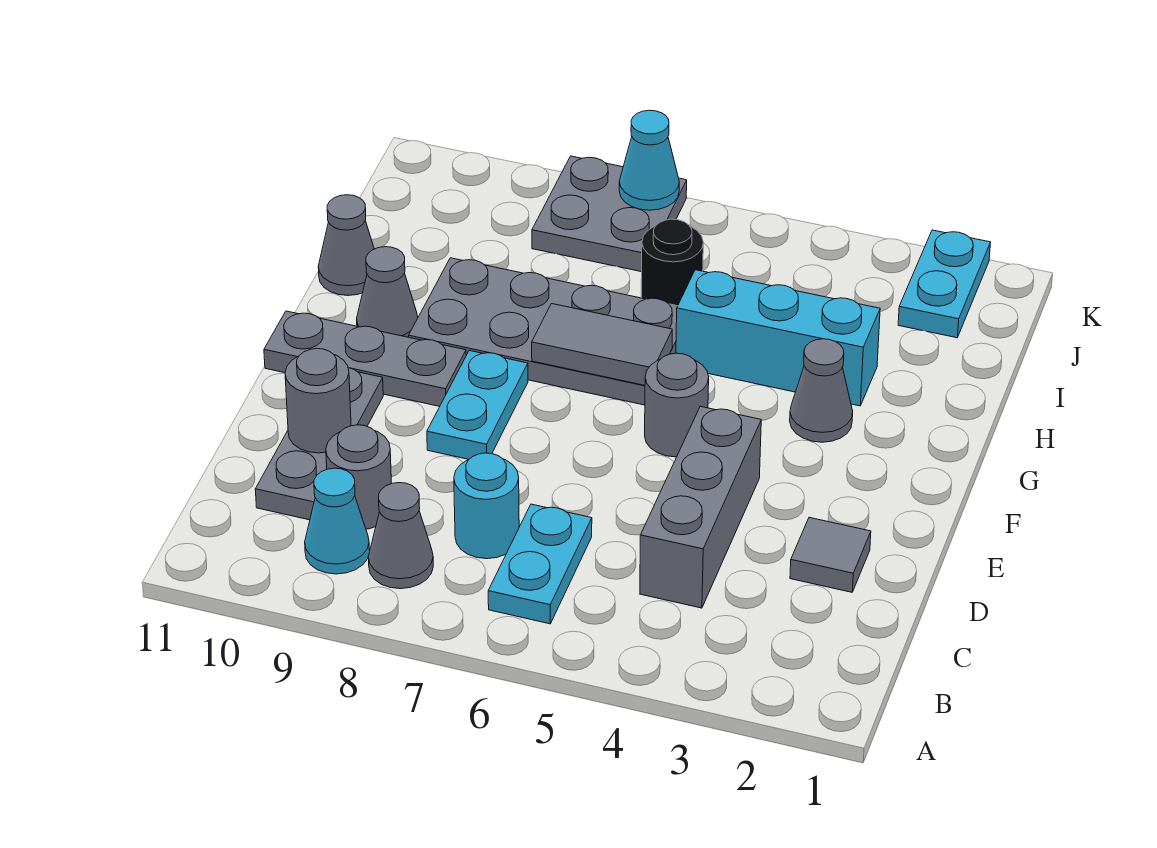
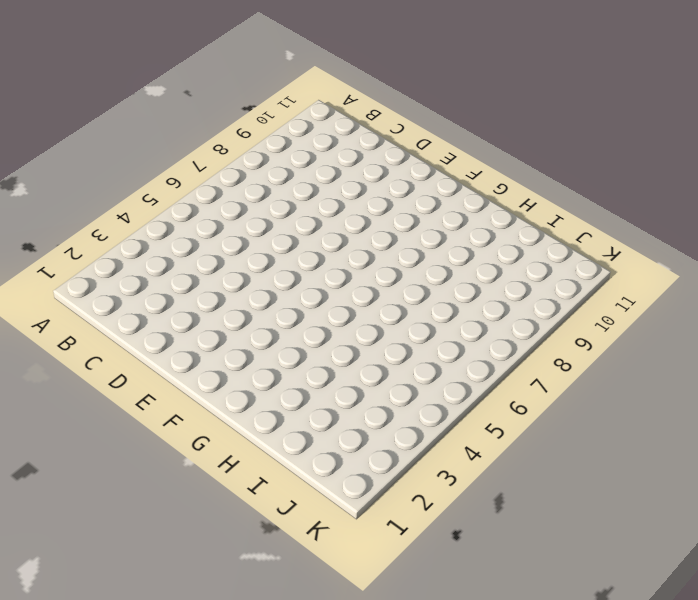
none -> cyan plate B6:C6 level 1
none -> grey cone B8 level 1
none -> cyan cone B9 level 1

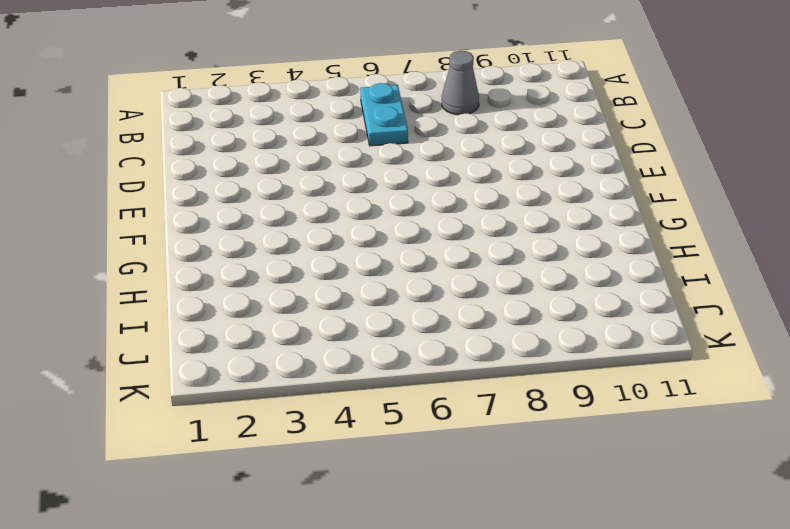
none -> cyan cone B9 level 1
none -> grey brick C4:E4 level 1
none -> cyan round brick C7 level 1

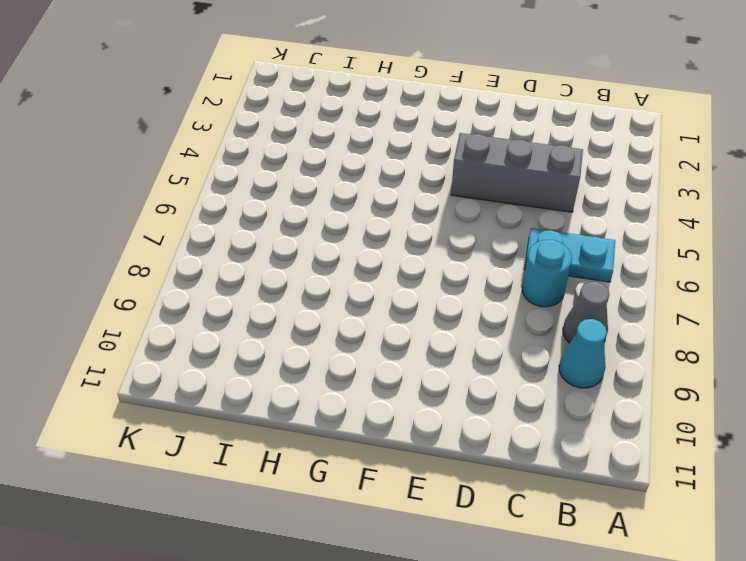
none -> grey round brick C9 level 1
none -> grey plate C10:E10 level 1
none -> grey tile D2 level 1

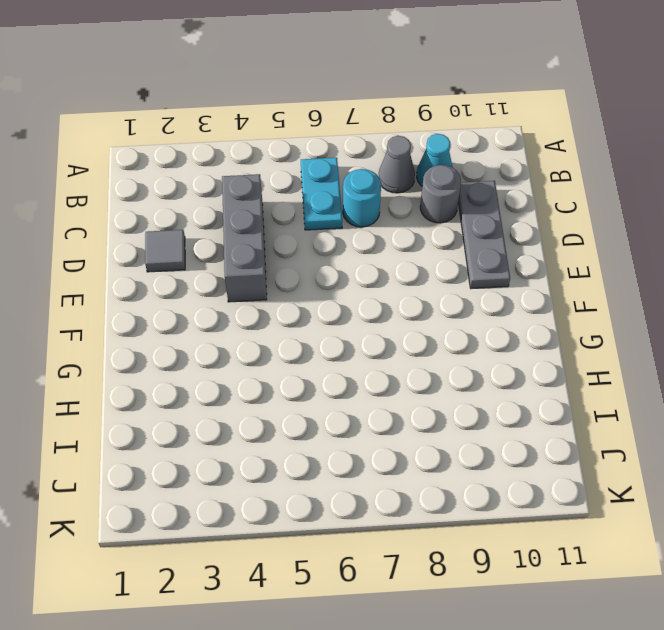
none -> cyan plate E8:F8 level 1
none -> grey round brick F5 level 1
none -> grey plate F9:F11 level 1

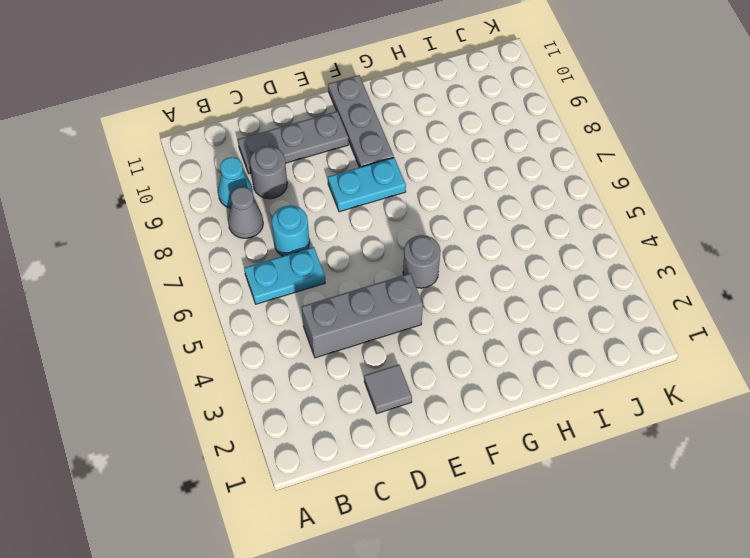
none -> grey cone G3 level 1
none -> grey plate G6:H9 level 1
none -> grey cone G10 level 1

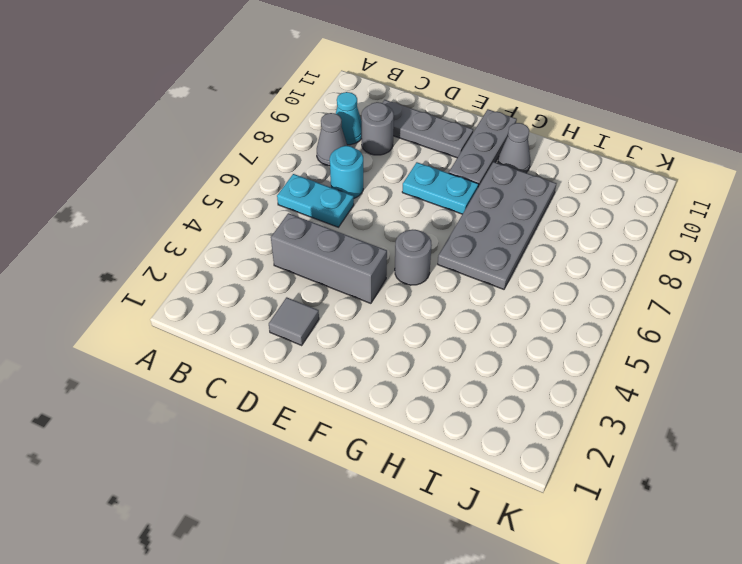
none -> grey cone G3 level 1
none -> cyan brick H3:H5 level 1
none -> grey cone H11 level 1

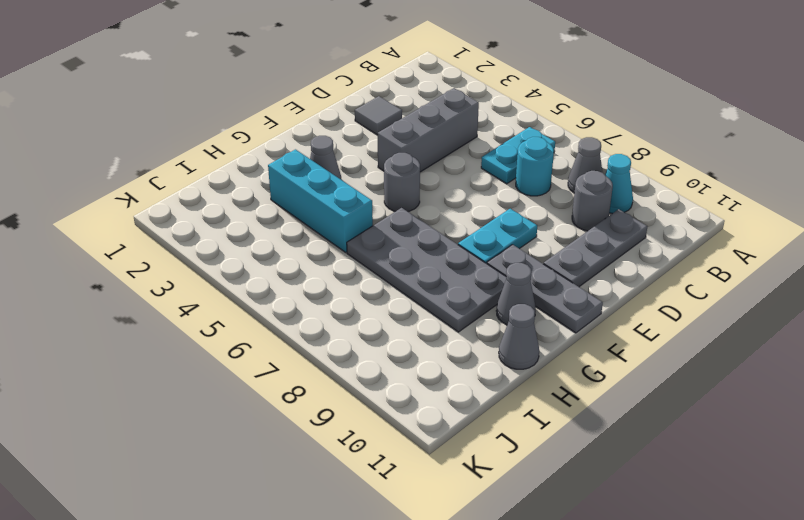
none -> black round brick I6 level 1
none -> cyan plate J2:K2 level 1
none -> grey plate J7:K8 level 1

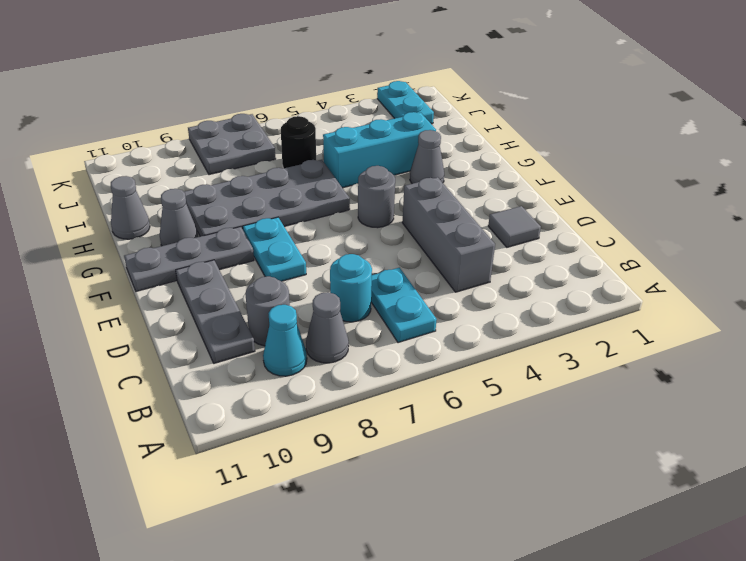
none -> grey round brick D10 level 2
none -> grey tile G6:G7 level 2
none -> cyan cone K7 level 2

